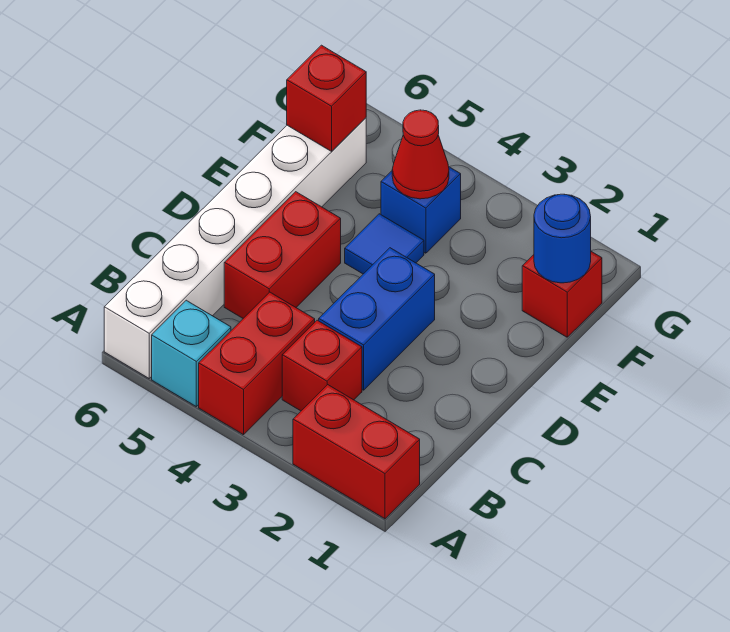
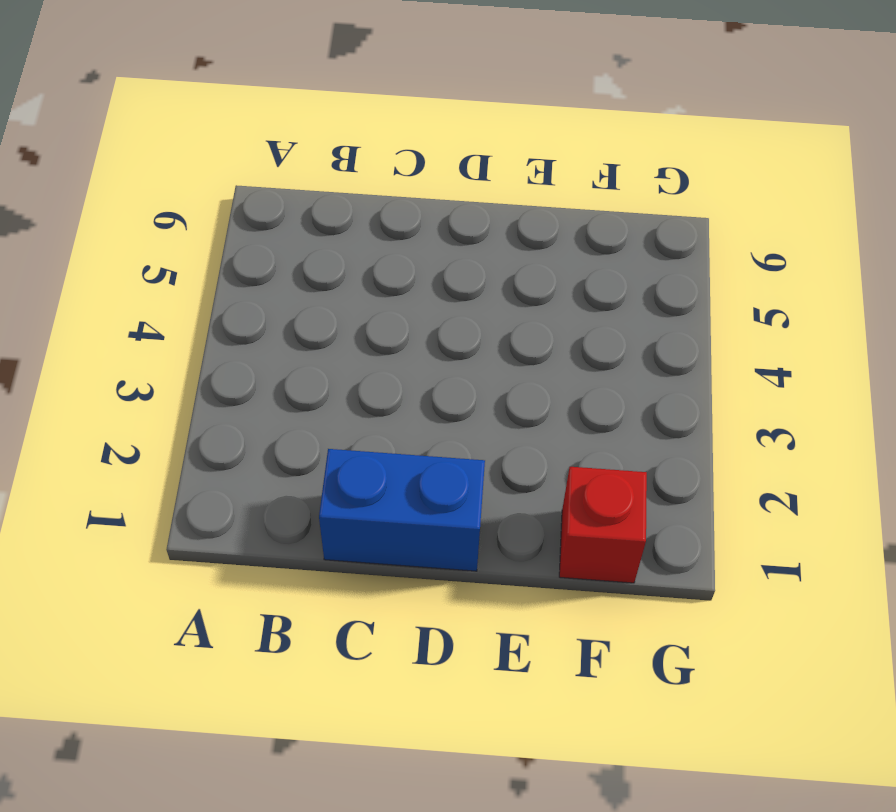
blue brick C1:D1 level 1 -> blue brick C3:D3 level 1
none -> red brick A1:A2 level 1
none -> red brick A4:B4 level 1
none -> cyan brick A5 level 1

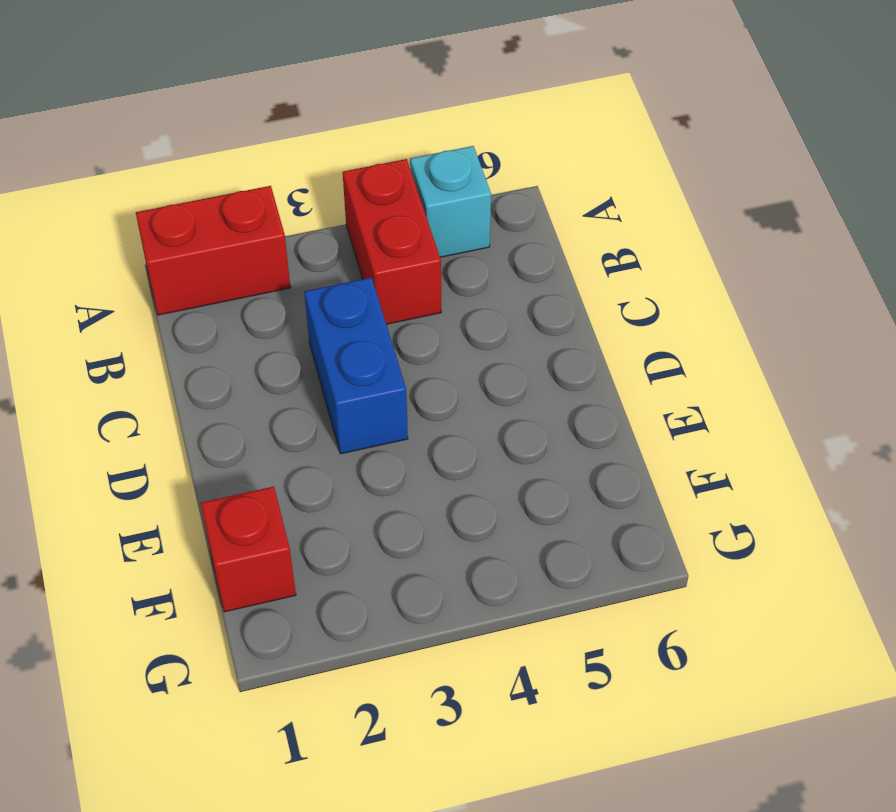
none -> white brick A6:F6 level 1
none -> red brick B3 level 1
none -> red brick C5:D5 level 1

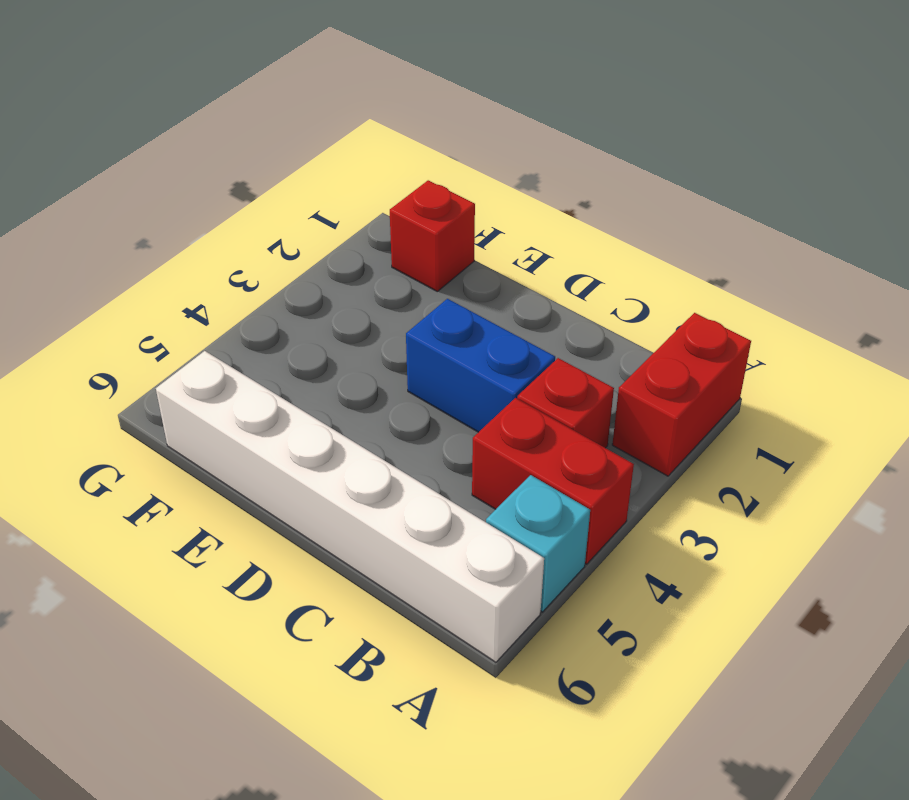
none -> red brick C5:D5 level 1
none -> blue tile E4 level 1
none -> blue brick F4 level 1

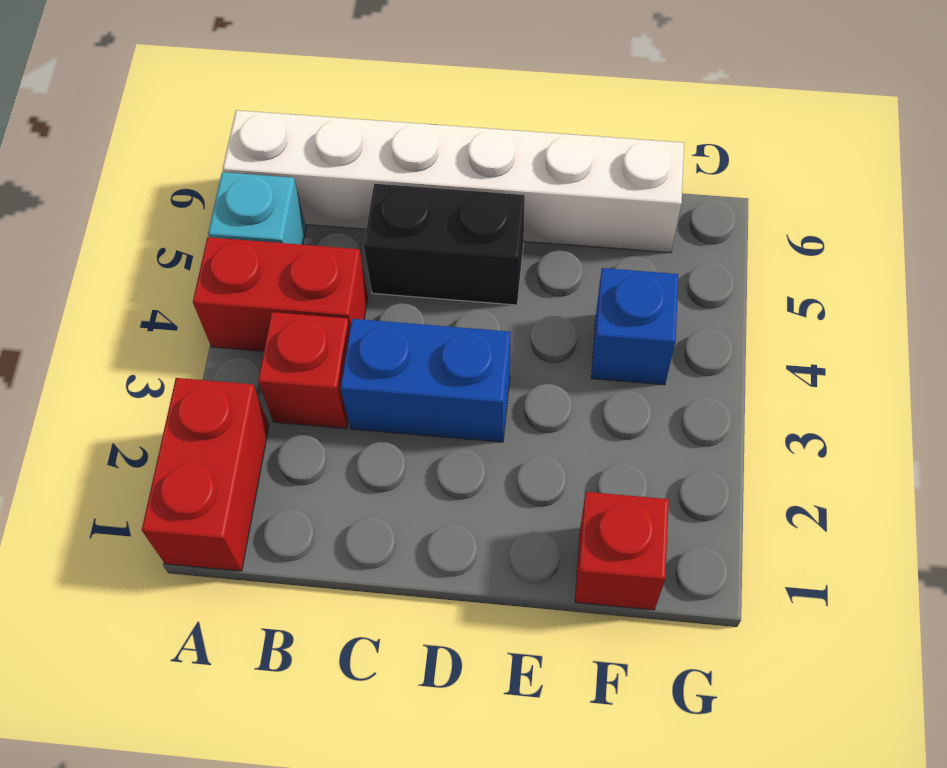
black brick C5:D5 level 1 -> red brick C5:D5 level 1
none -> blue tile E4 level 1
none -> blue round brick F1 level 2
none -> red cone F4 level 2

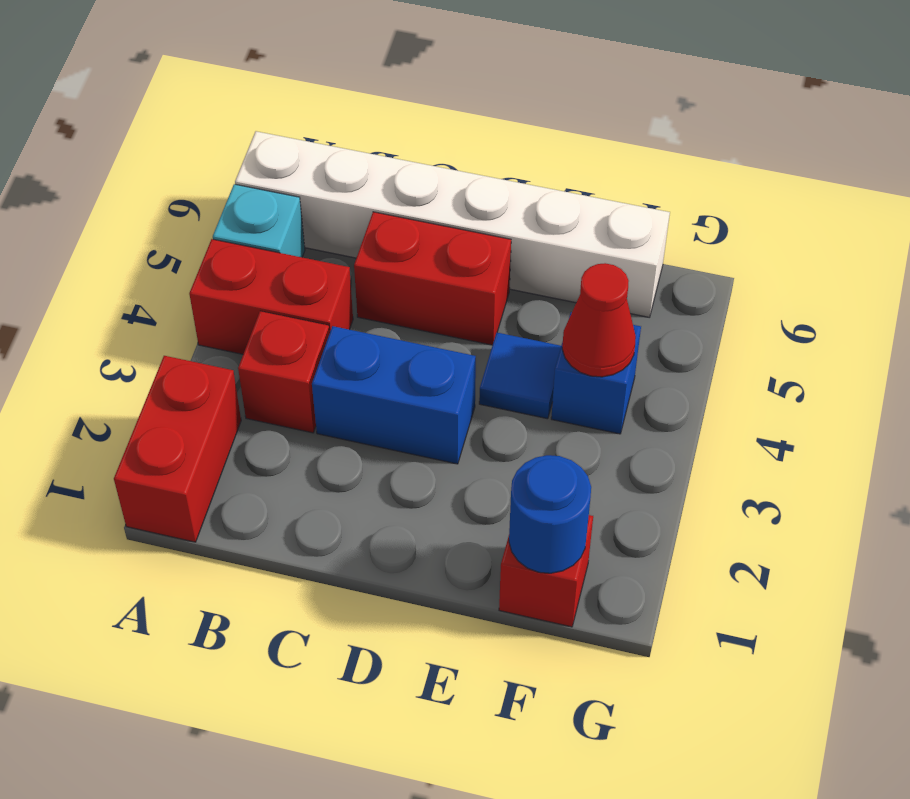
none -> red brick F6 level 2

